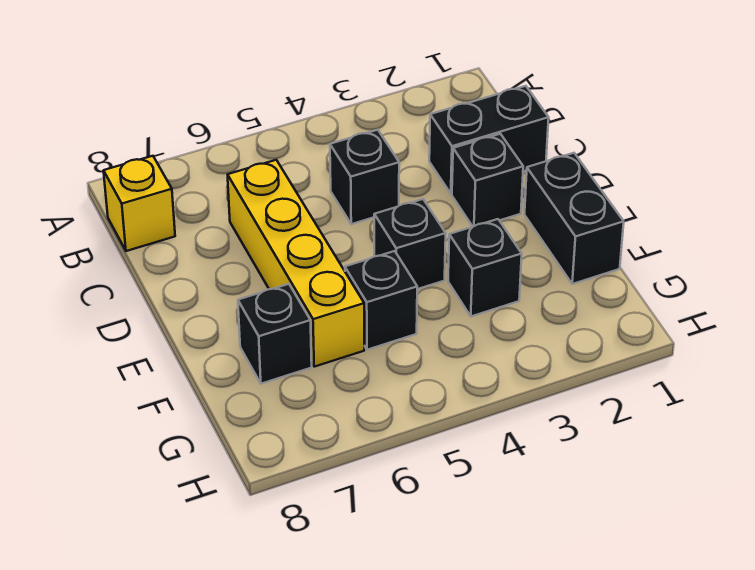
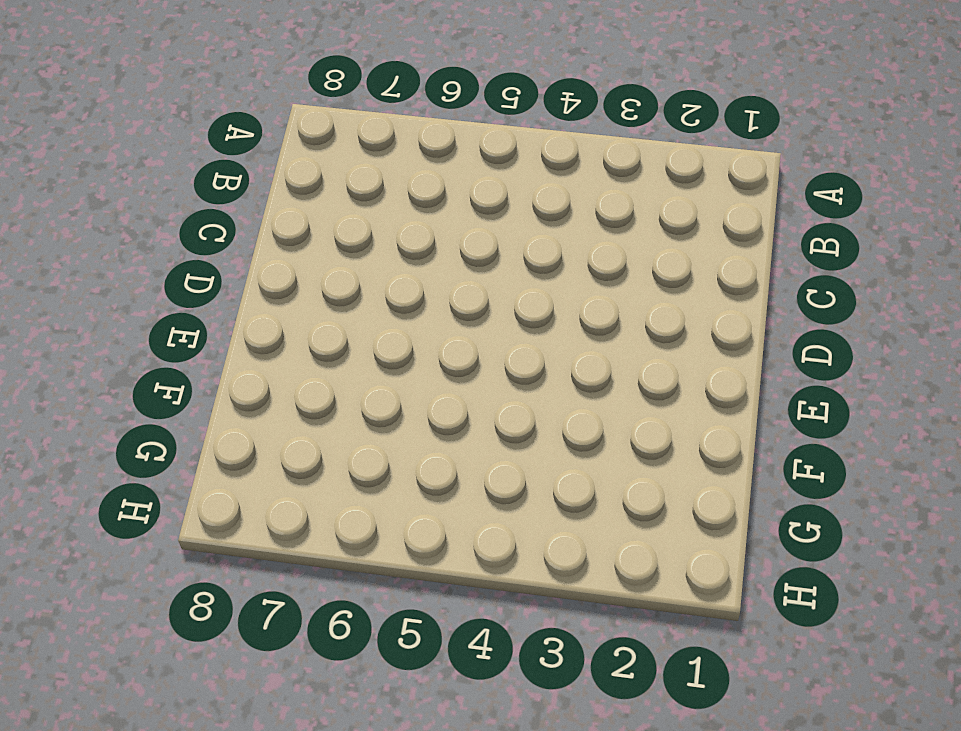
none -> yellow brick B8 level 1
none -> black brick C1:C2 level 1

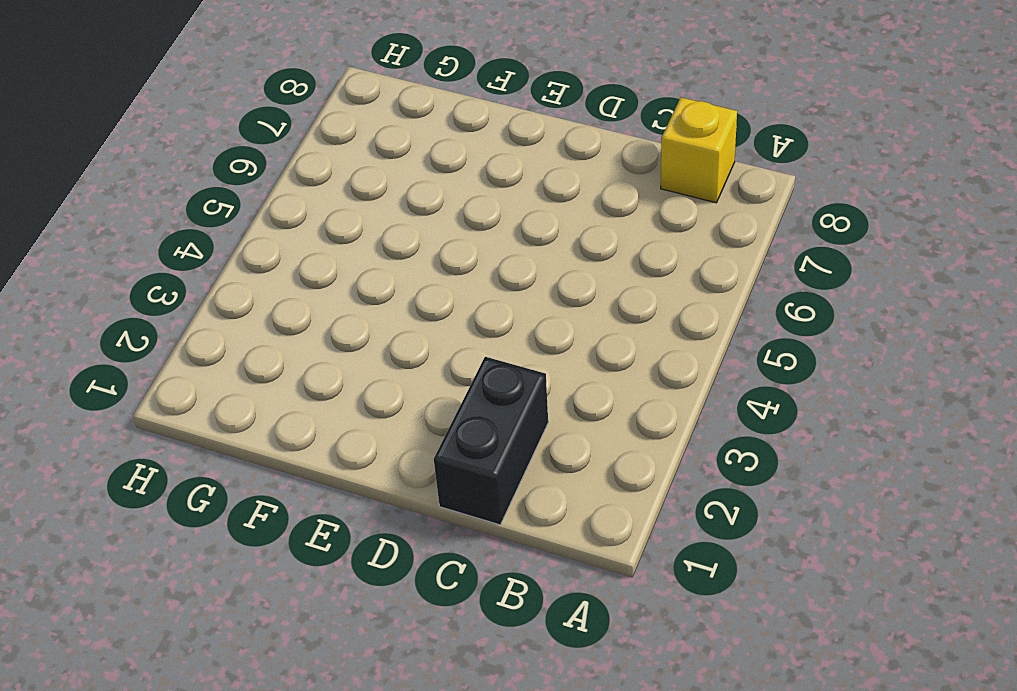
none -> black brick C4 level 1
none -> yellow brick C6:F6 level 1

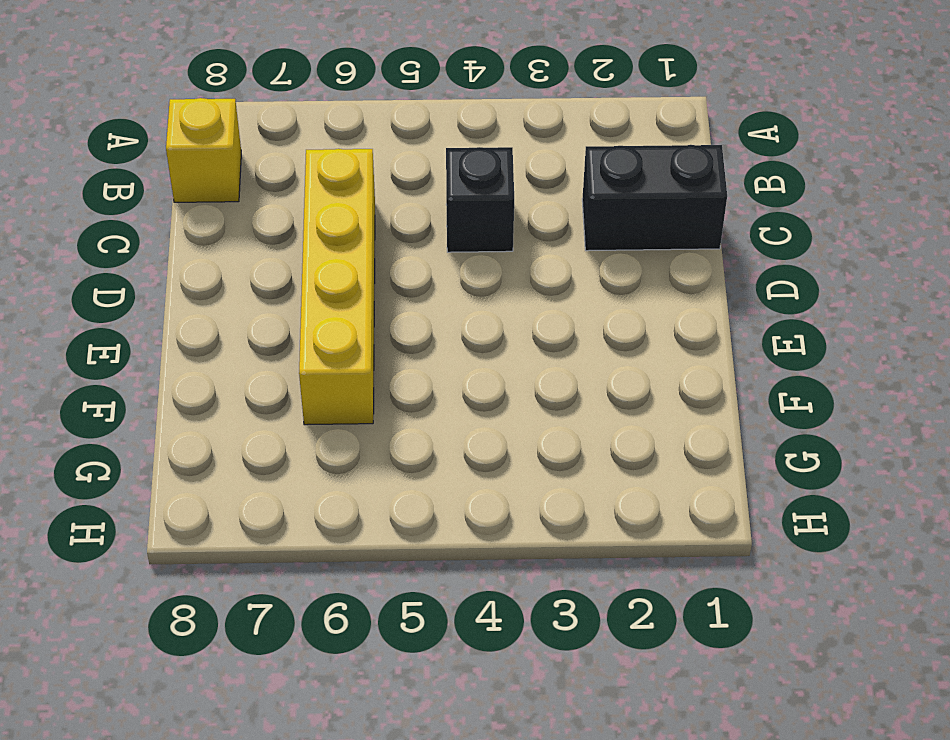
none -> black brick D2 level 1
none -> black brick E1:F1 level 1

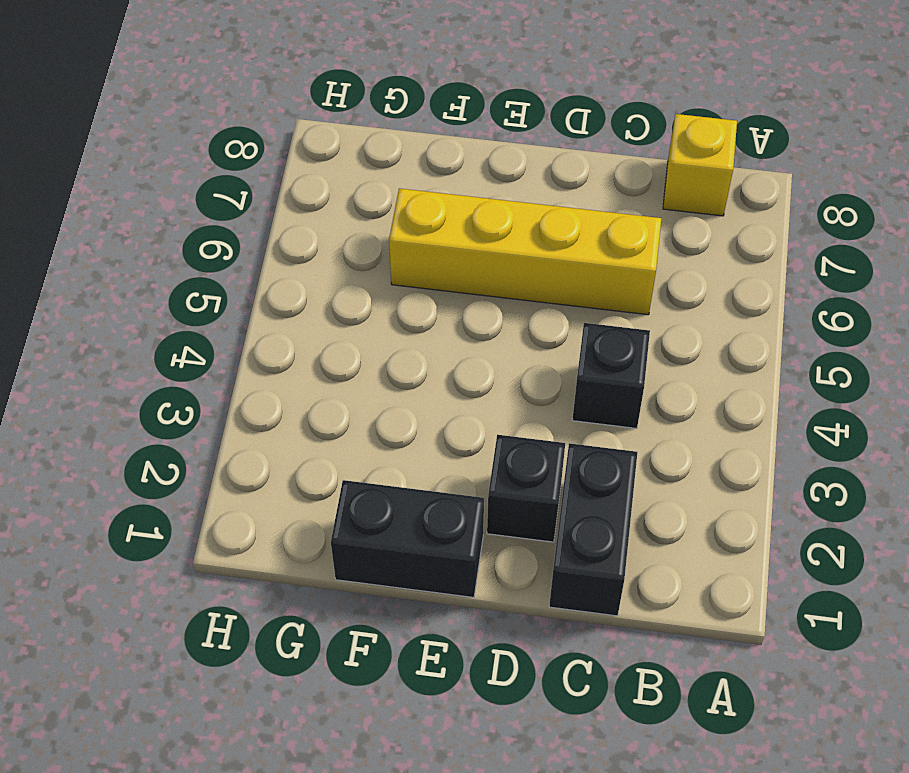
none -> black brick E4 level 1
none -> black brick F3 level 1

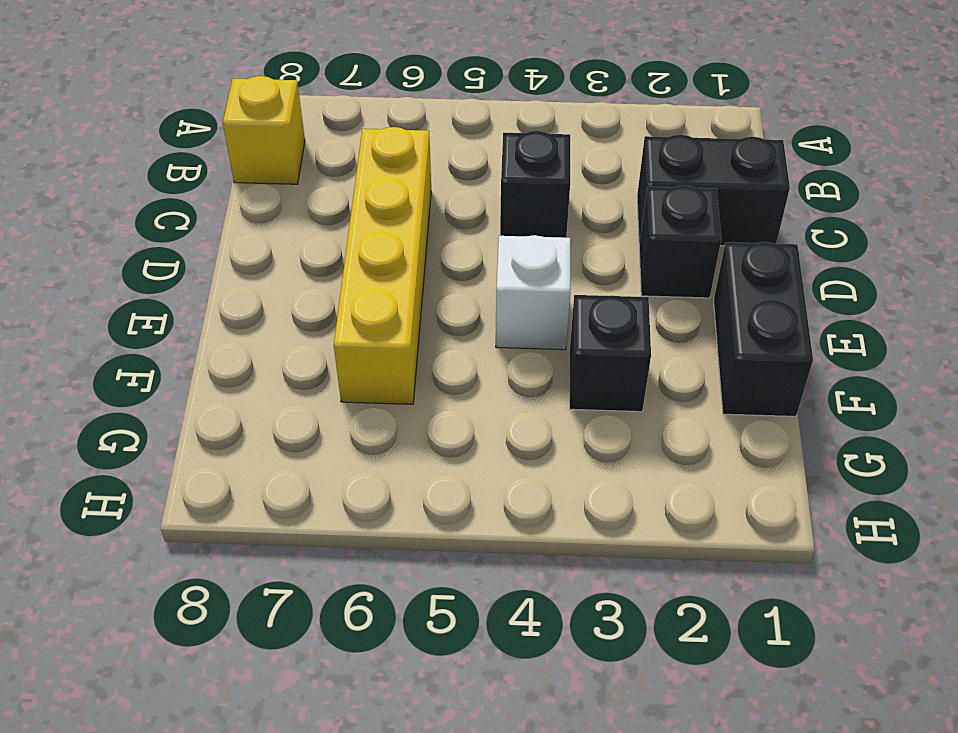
white brick E4 level 1 -> black brick E4 level 1
none -> black brick F5 level 1
none -> black brick F7 level 1

